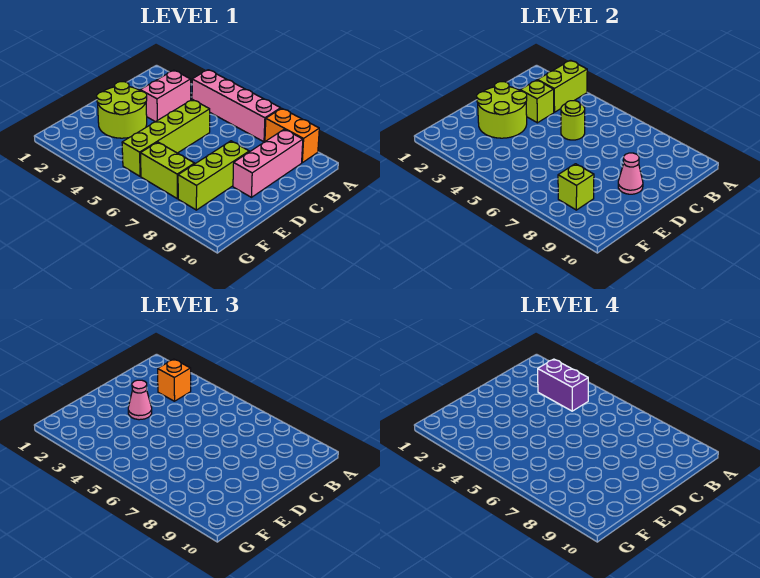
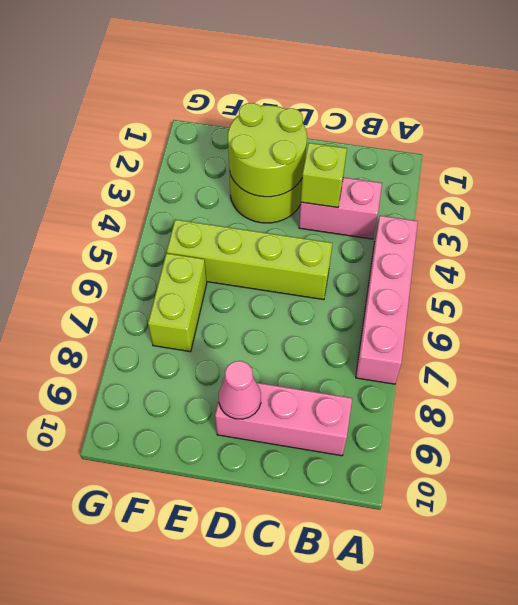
none -> orange brick A8:A9 level 1
none -> lime brick D8:F8 level 1
none -> lime brick A3:B3 level 2

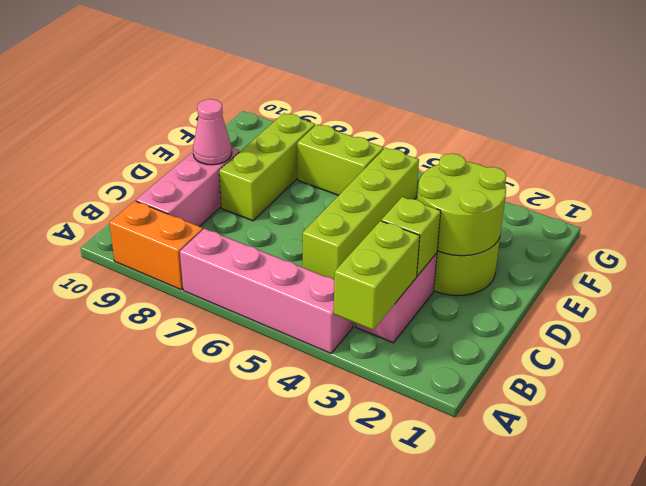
none -> lime round brick C5 level 2
none -> lime brick F8 level 2
none -> orange brick B3 level 3

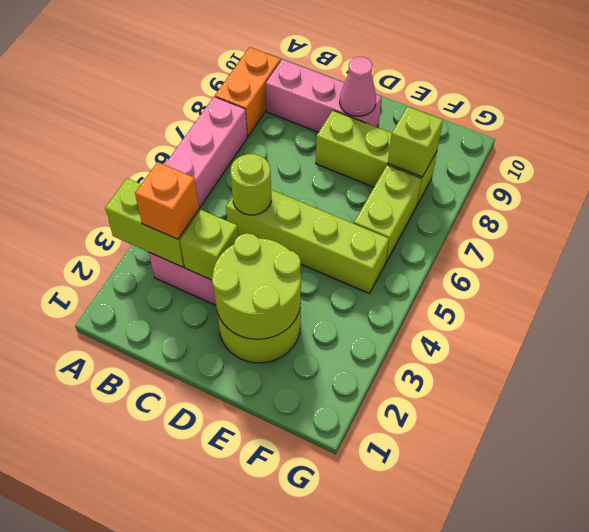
none -> pink cone D3 level 3
none -> purple brick B3:B4 level 4

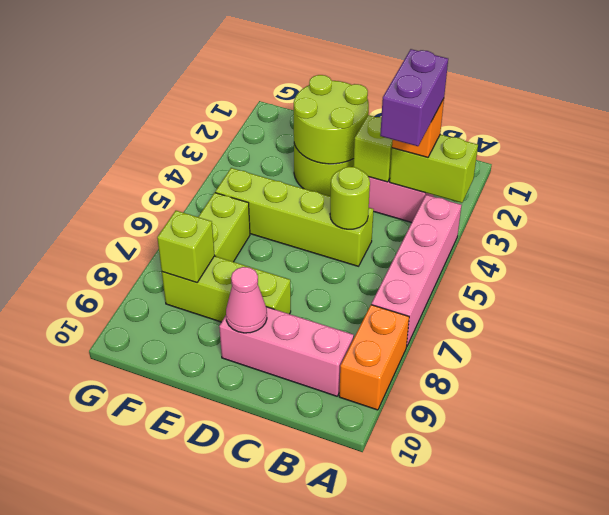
none -> pink cone D3 level 3

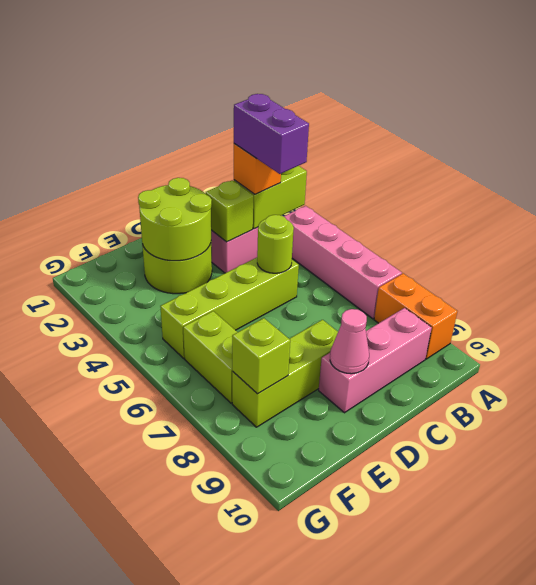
none -> pink cone D3 level 3

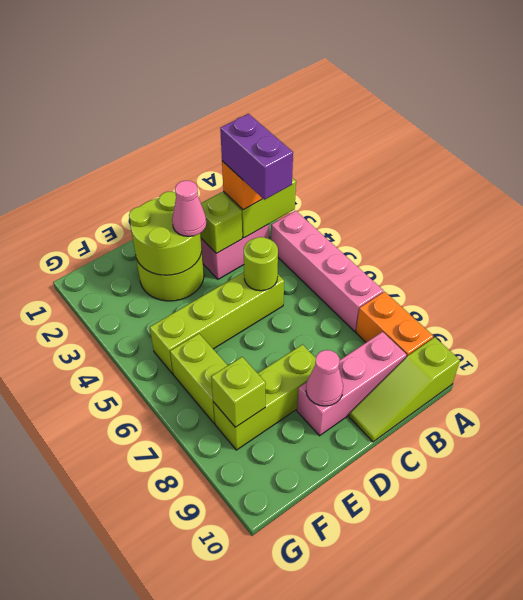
lime slope A10:C10 level 1 top A -> none

